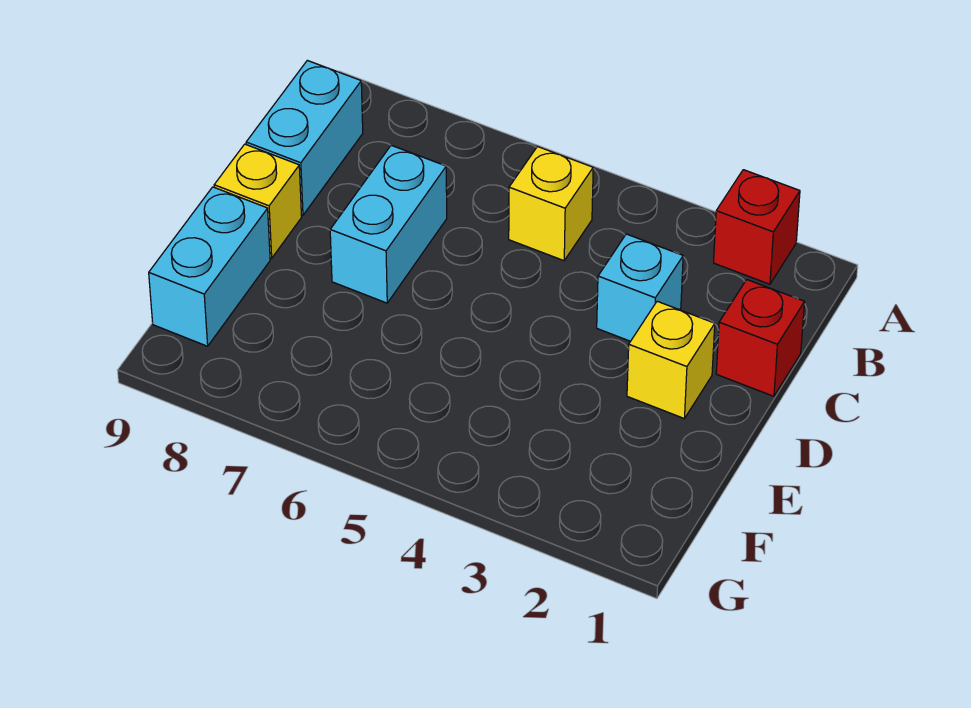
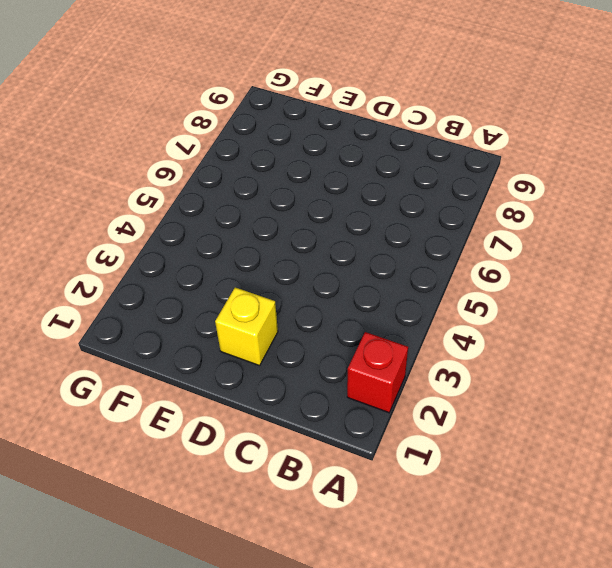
none -> yellow brick B5 level 1
none -> cyan brick B9:C9 level 1

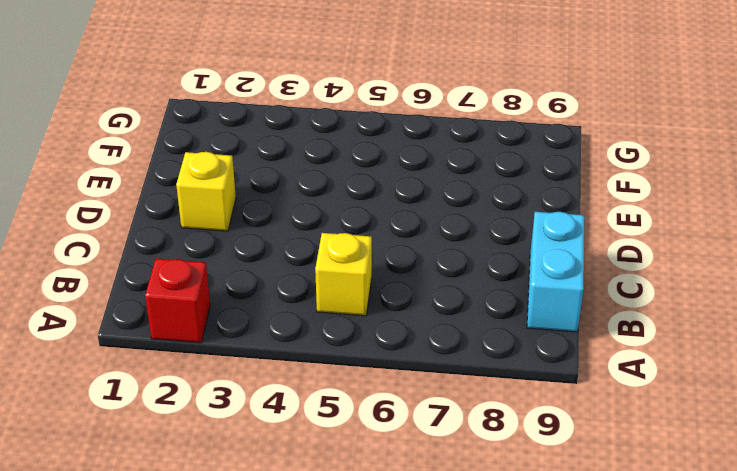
none -> red brick C1 level 1
none -> cyan brick C3 level 1

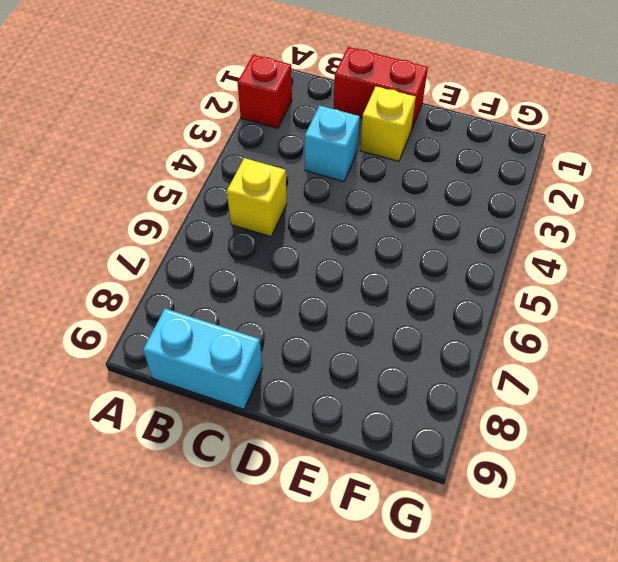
red brick C1:D1 level 1 -> red brick C1 level 1
none -> cyan brick C7:D7 level 1
none -> yellow brick D9 level 1

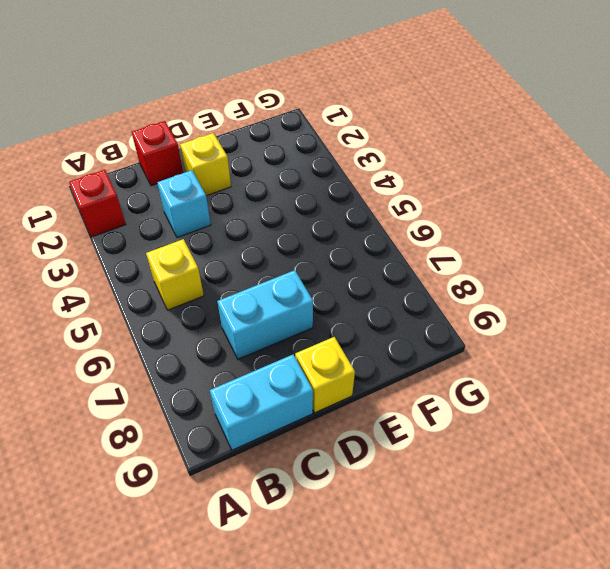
none -> cyan brick E9:F9 level 1

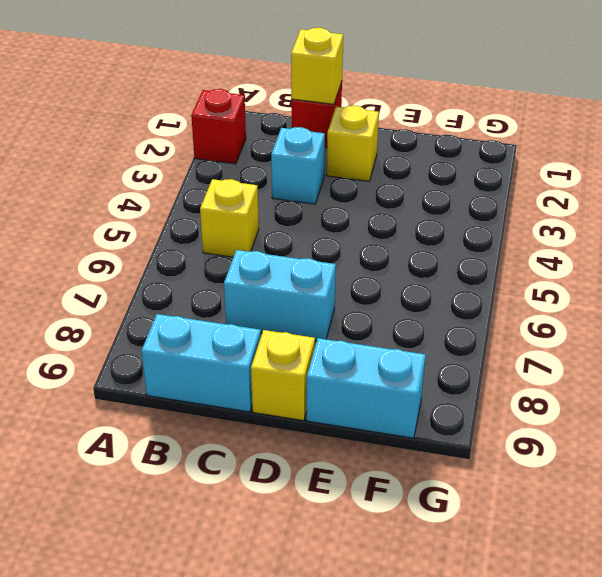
yellow brick C1 level 2 -> none

